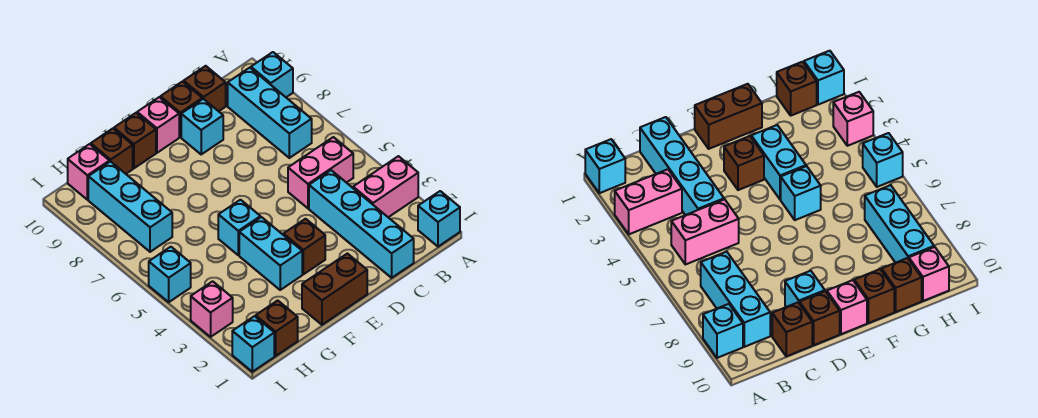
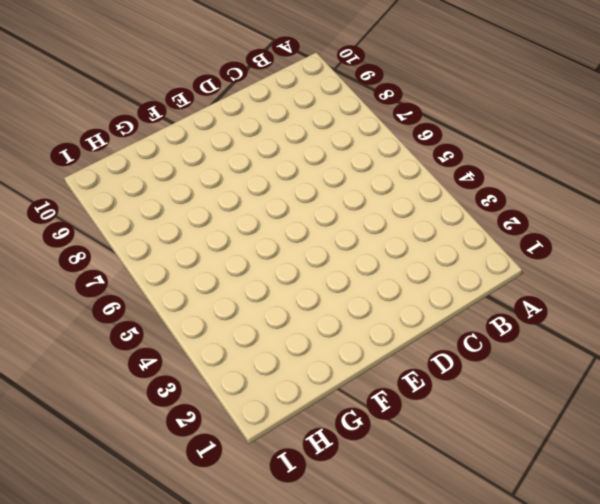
none -> cyan brick A1 level 1
none -> pink brick A3:B3 level 1
none -> cyan brick A9 level 1

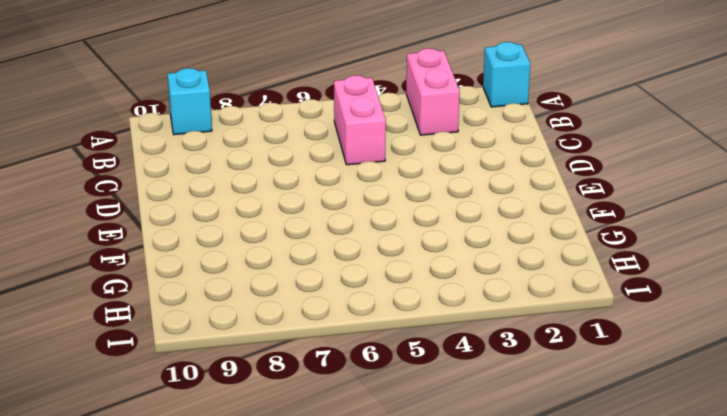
none -> cyan brick B7:B9 level 1
none -> cyan brick C1:C4 level 1
none -> brown brick C10 level 1

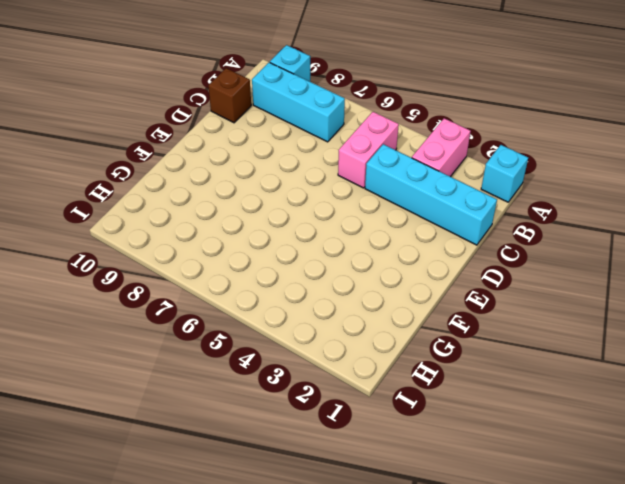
none -> cyan brick D9 level 1
none -> brown brick D10 level 1
none -> brown brick E1:F1 level 1

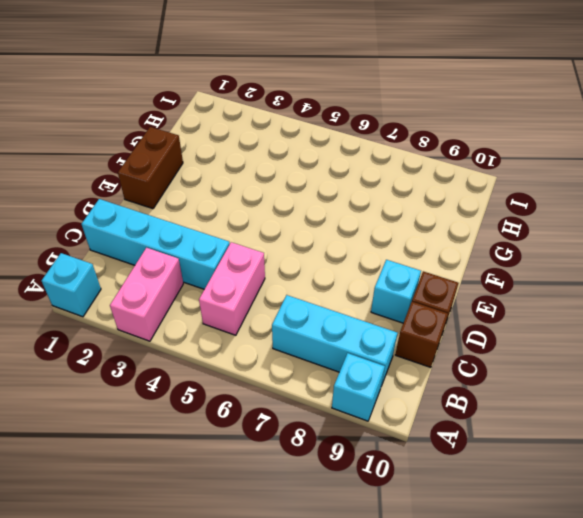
none -> brown brick E3 level 1
none -> pink brick E10 level 1
none -> cyan brick F3:F4 level 1

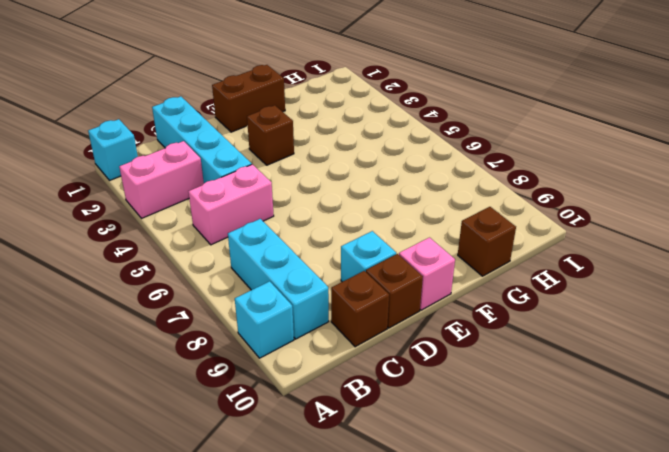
none -> cyan brick F3:F4 level 1
none -> cyan brick F5 level 1
none -> brown brick F10 level 1

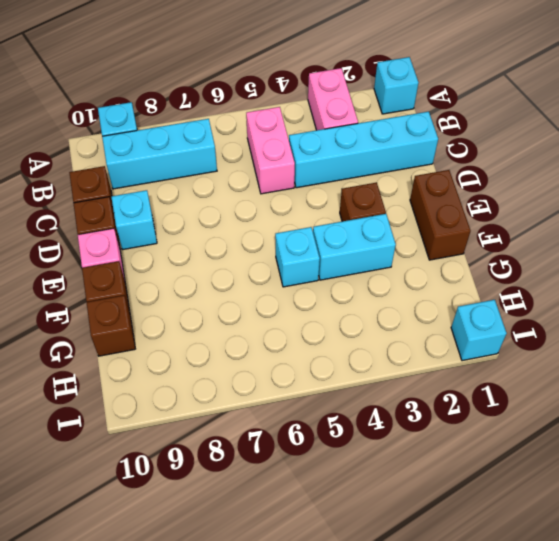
none -> brown brick H1 level 1
none -> cyan brick H7:H9 level 1
none -> pink brick H10 level 1

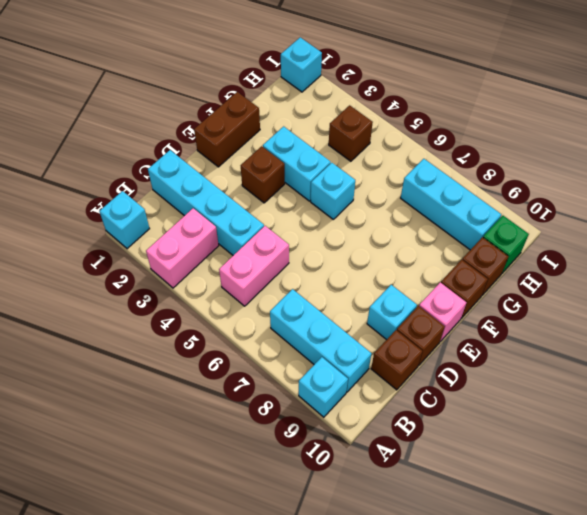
brown brick H4 level 1 -> brown brick H1 level 1
green brick H10 level 1 -> pink brick H10 level 1
none -> pink brick I3 level 1
none -> cyan brick I5 level 1

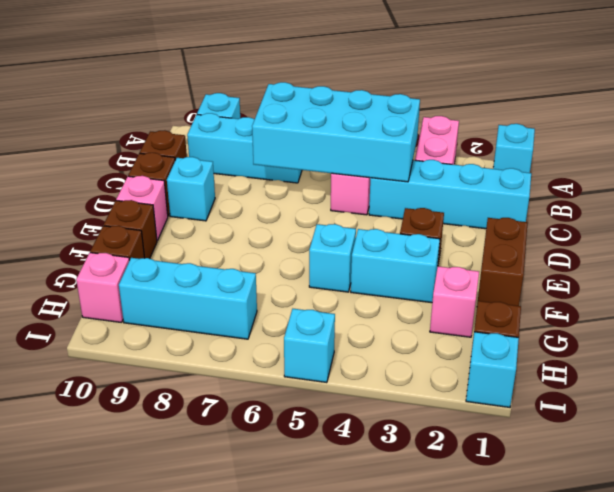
cyan brick B4:C7 level 2 -> none
pink brick G2 level 1 -> pink brick I3 level 1

